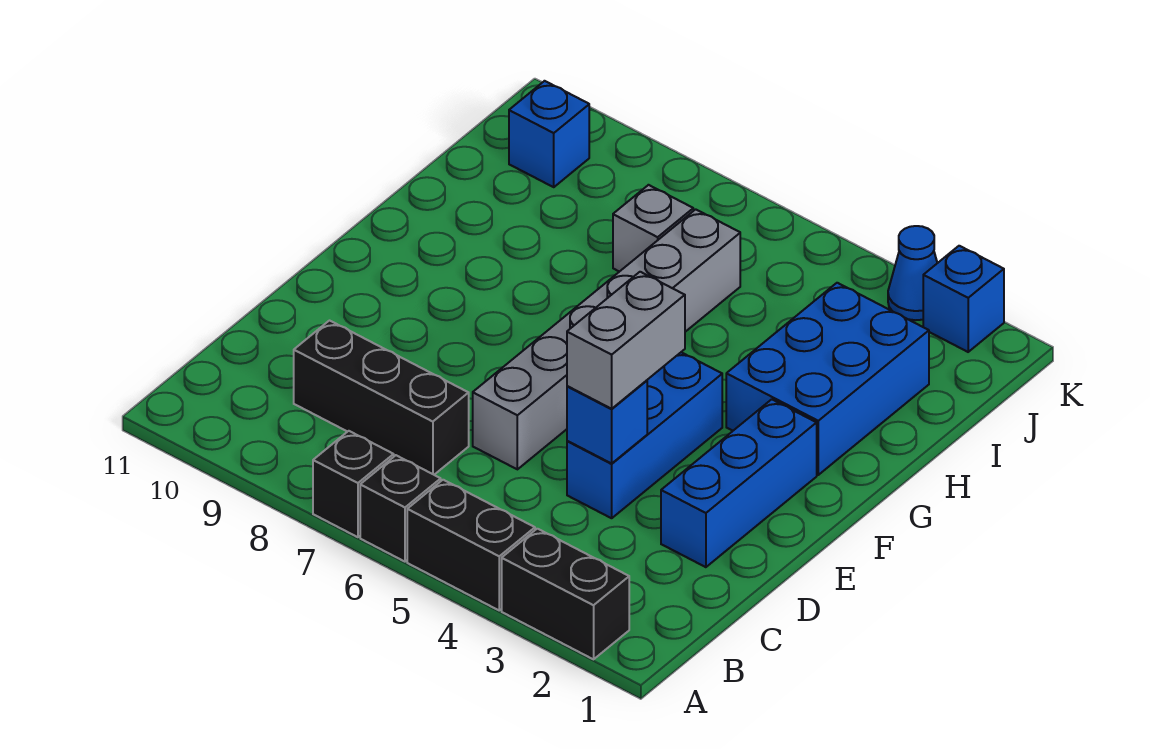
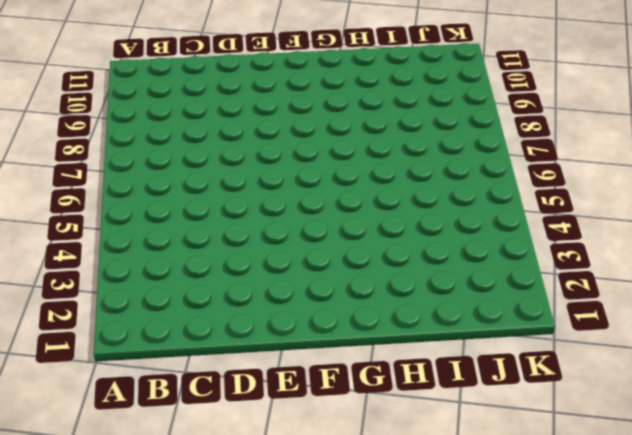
none -> black brick A2:A3 level 1
none -> black brick A4:A5 level 1
none -> black brick A6 level 1

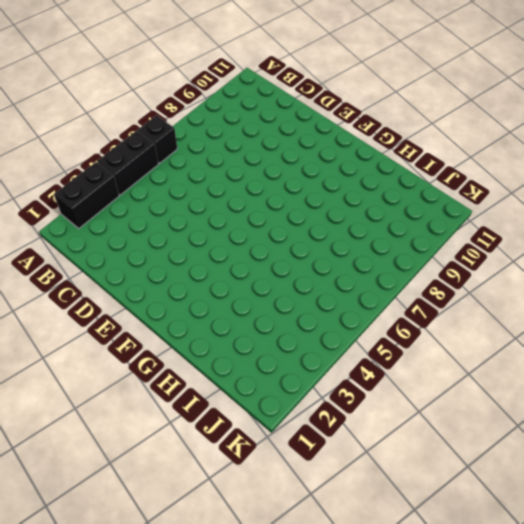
none -> black brick A7 level 1
none -> black brick C7:C9 level 1
none -> blue brick D2:F2 level 1

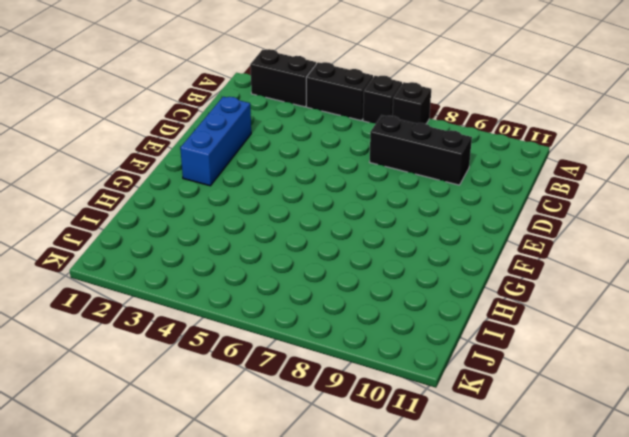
none -> blue brick D4:F4 level 1
none -> grey brick D6:I6 level 1
none -> blue brick G2:I3 level 1

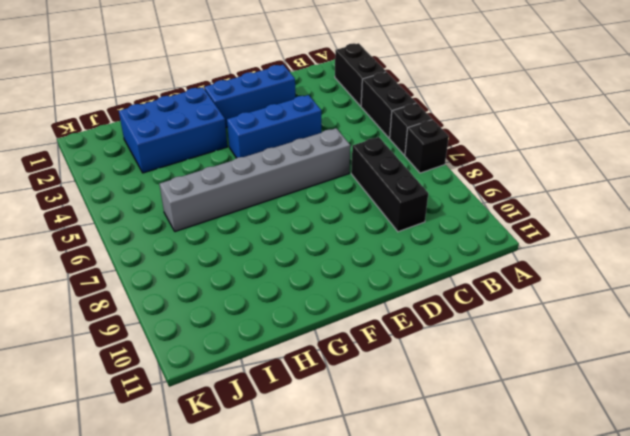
none -> grey brick I7 level 1
none -> blue brick J10 level 1
none -> blue brick K2 level 1

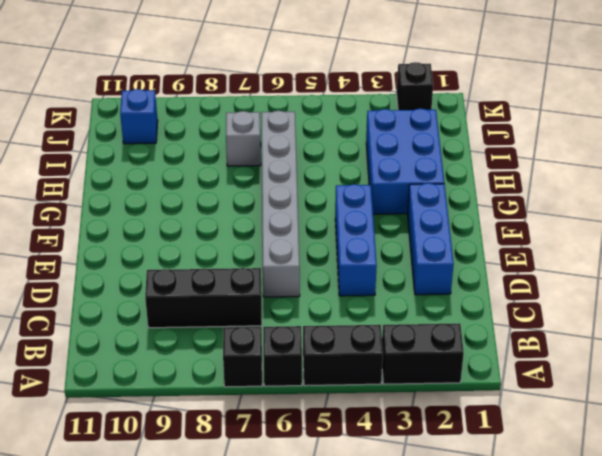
black brick K2 level 1 -> blue brick K2 level 1
none -> blue cone K3 level 1
none -> blue brick D4 level 2
none -> grey brick D4:E4 level 3

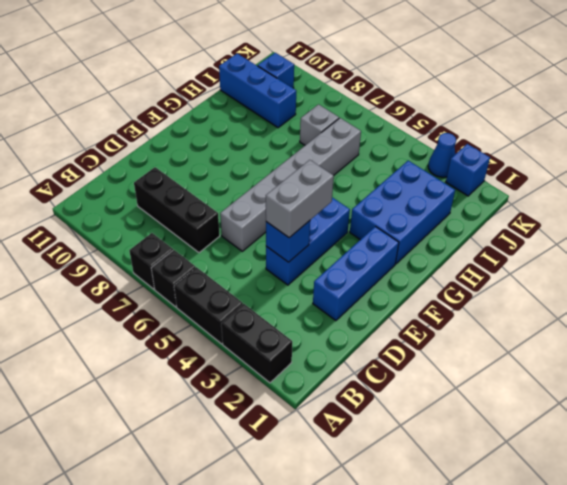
blue brick I9:I11 level 1 -> none

